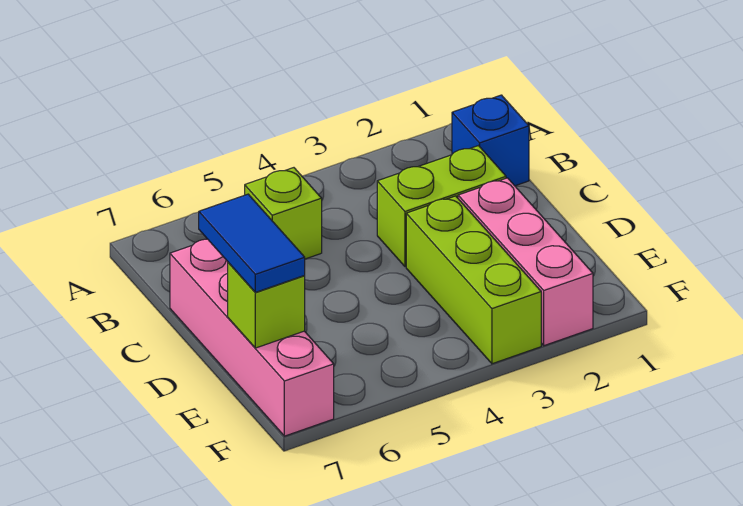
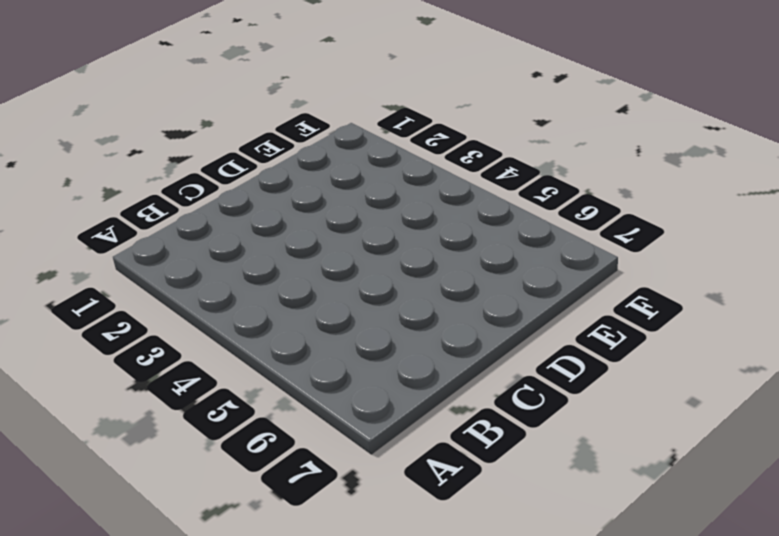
none -> blue brick B1 level 1
none -> lime brick B5 level 1

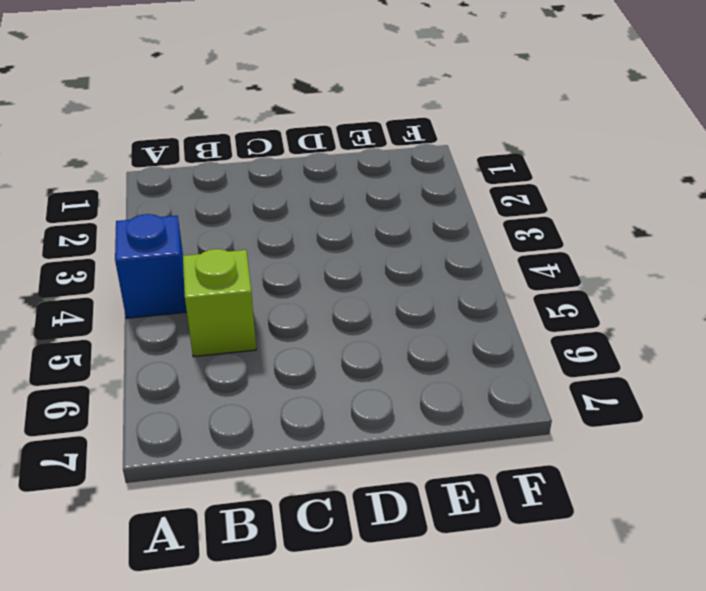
blue brick A4 level 1 -> blue brick B1 level 1
none -> lime brick C2:C3 level 1
none -> pink brick C7:F7 level 1

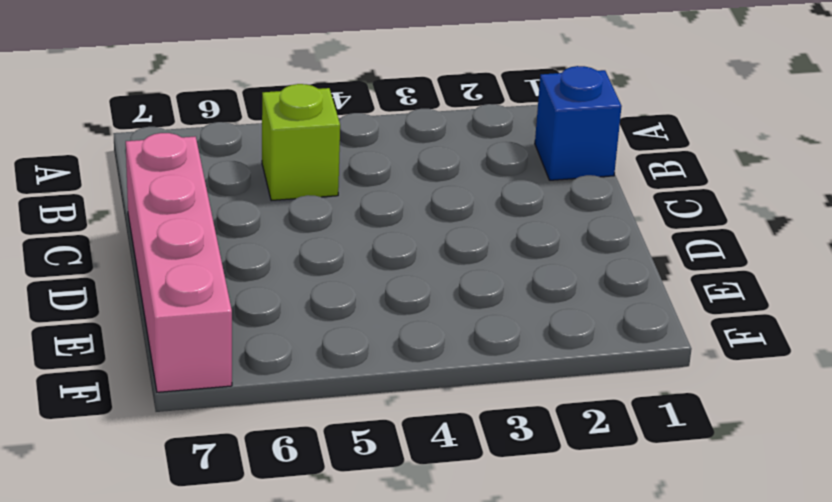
none -> lime brick C2:C3 level 1
none -> pink brick D2:F2 level 1

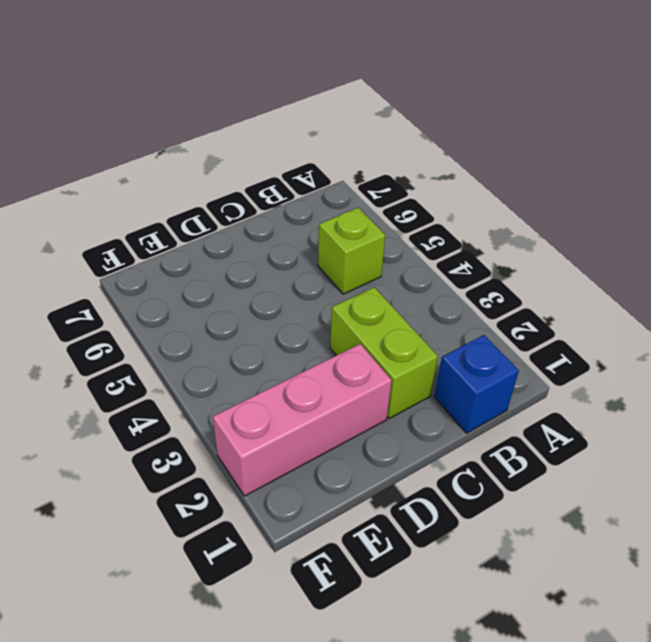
none -> pink brick C7:F7 level 1
none -> lime brick D3:F3 level 1

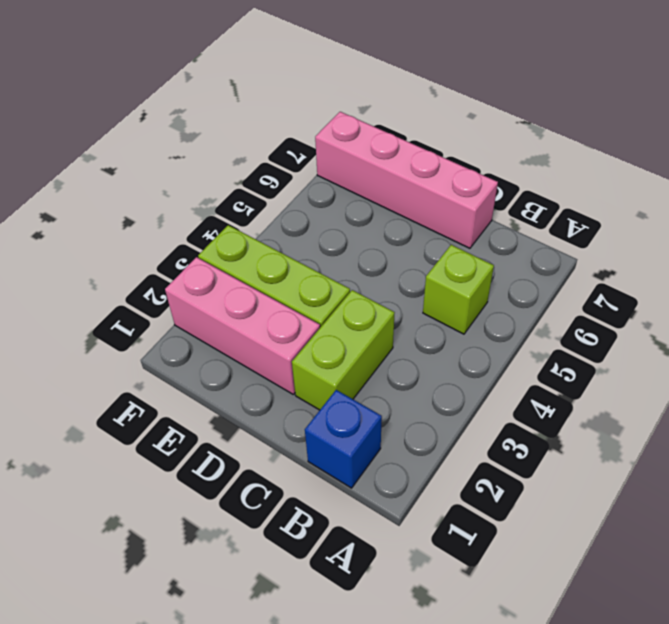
none -> lime brick E7 level 2
none -> blue tile D7:E7 level 3

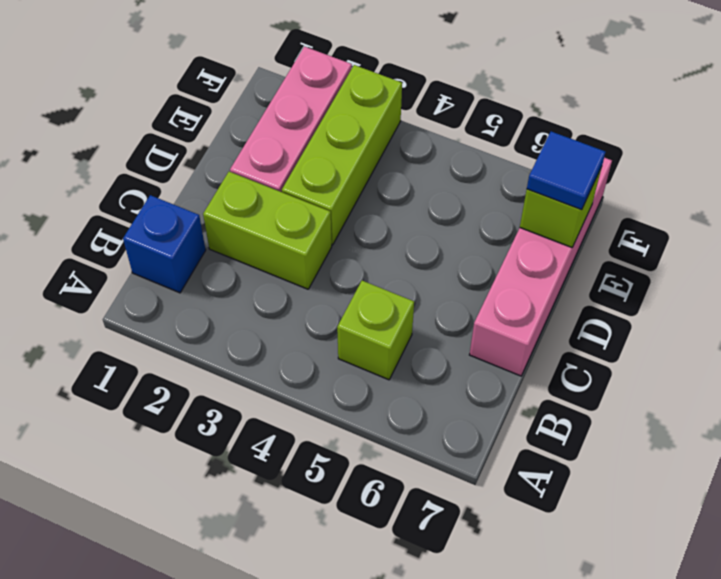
blue tile E7 level 3 -> blue tile D7:E7 level 3

